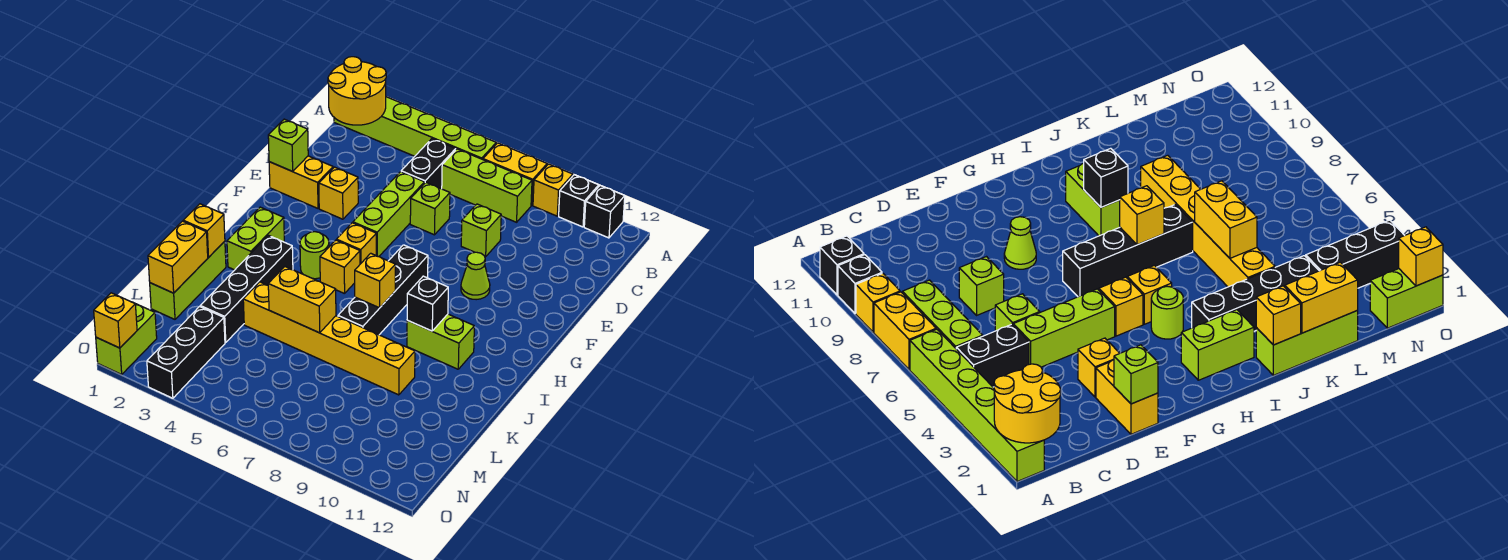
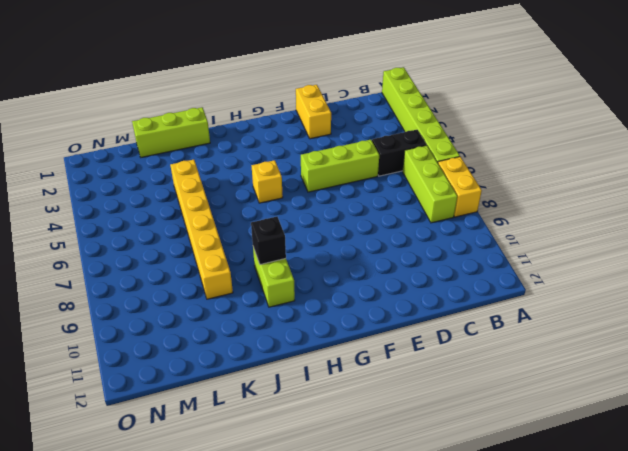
none -> yellow brick A9 level 1
none -> black brick A10 level 1
none -> black brick A11 level 1
none -> lime brick D6 level 1

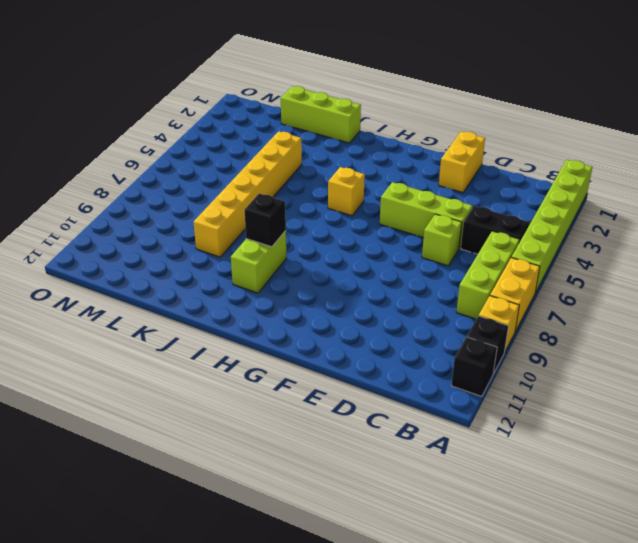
none -> lime brick D8 level 1
none -> yellow brick E3 level 1
none -> lime cone F9 level 1
none -> yellow brick G5 level 1

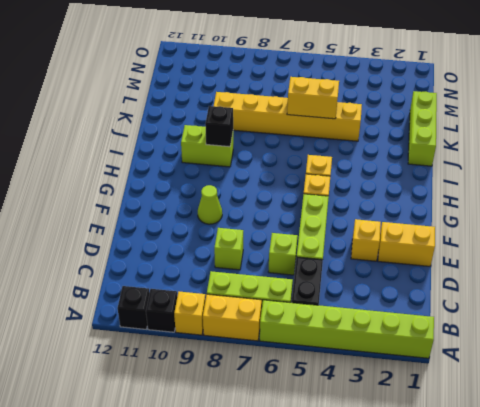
none -> black brick G7:J7 level 1
none -> lime brick H2:I2 level 1
none -> lime round brick H4 level 1
none -> black brick I3:L3 level 1

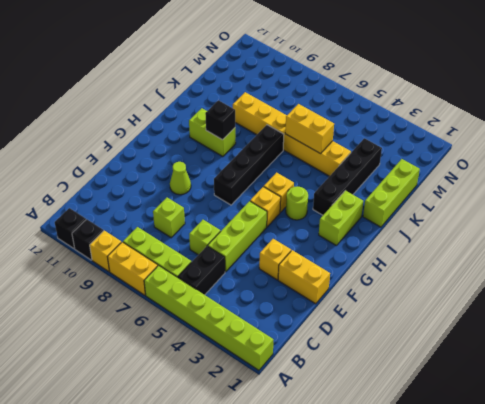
none -> black brick M3:O3 level 1
none -> lime brick N1:O1 level 1
none -> yellow round brick A1:B2 level 2
none -> lime brick E1 level 2

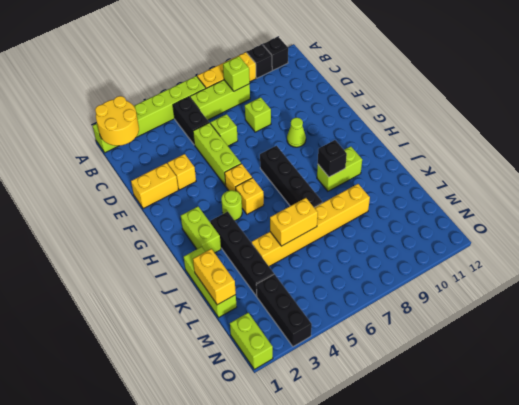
lime brick B8 level 2 -> lime brick E1 level 2
none -> yellow brick I7 level 2
none -> yellow brick J1 level 2
none -> yellow brick O1 level 2

